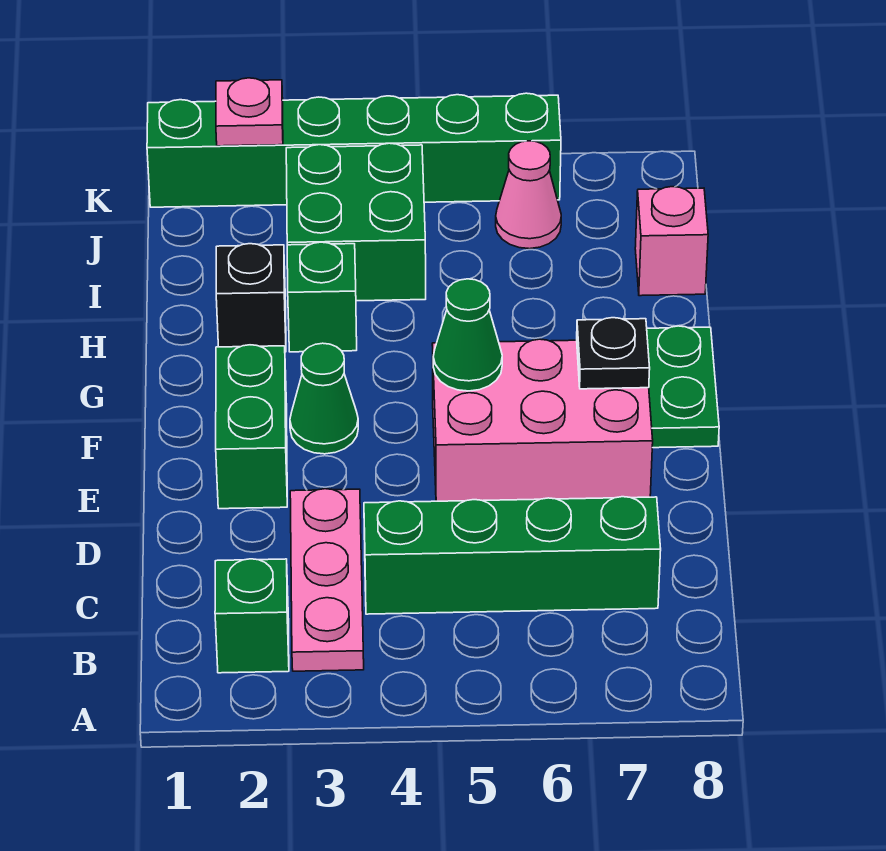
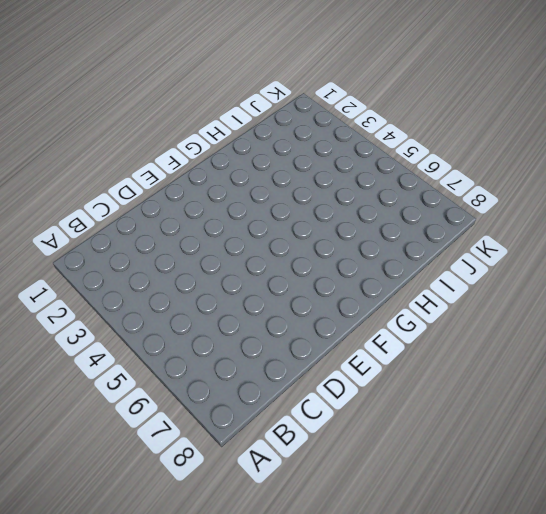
none -> green brick B2 level 1
none -> pink plate B3:D3 level 1
none -> green brick C4:C7 level 1

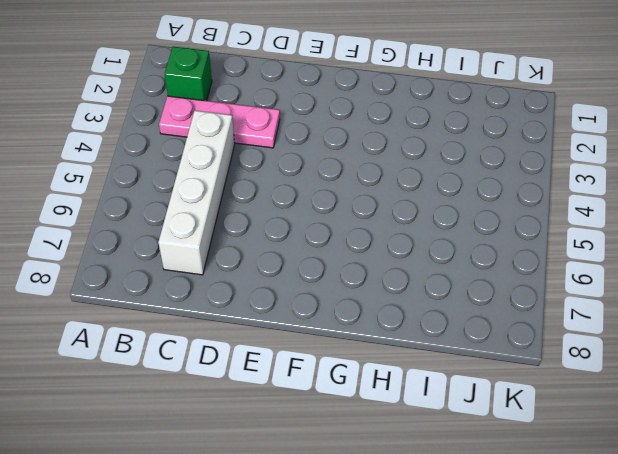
white brick C4:C7 level 1 -> green brick C4:C7 level 1
none -> green brick E2:F2 level 1
none -> pink brick E5:F7 level 1
none -> green cone F3 level 1

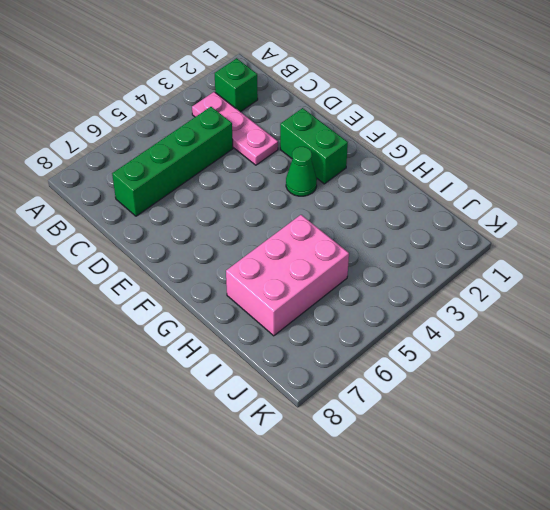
pink brick H5:I7 level 1 -> pink brick E5:F7 level 1
none -> green plate F8:G8 level 1
none -> black brick H2 level 1
none -> green brick H3 level 1

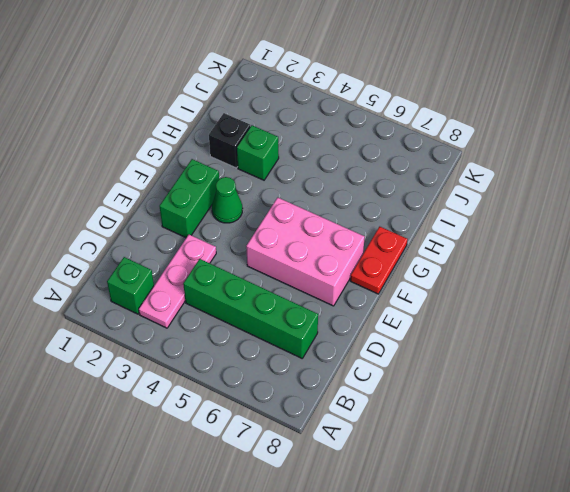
red plate F8:G8 level 1 -> green plate F8:G8 level 1
none -> green brick I3:J4 level 1
none -> pink brick I8 level 1
none -> pink cone J6 level 1

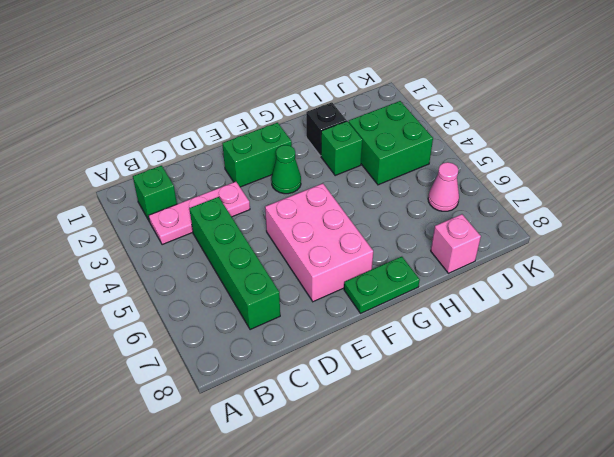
none -> green brick K1:K6 level 1
none -> green cone F5 level 2
none -> black plate F7 level 2

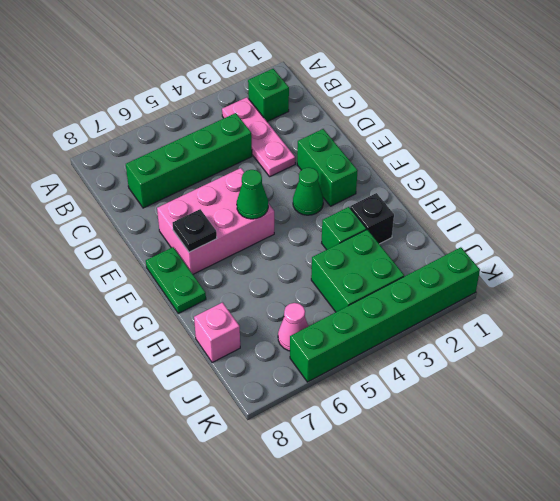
none -> pink plate K2 level 2

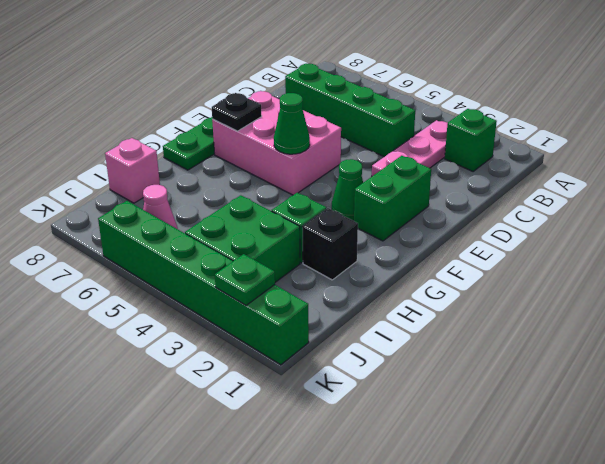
green plate K2 level 2 -> pink plate K2 level 2

